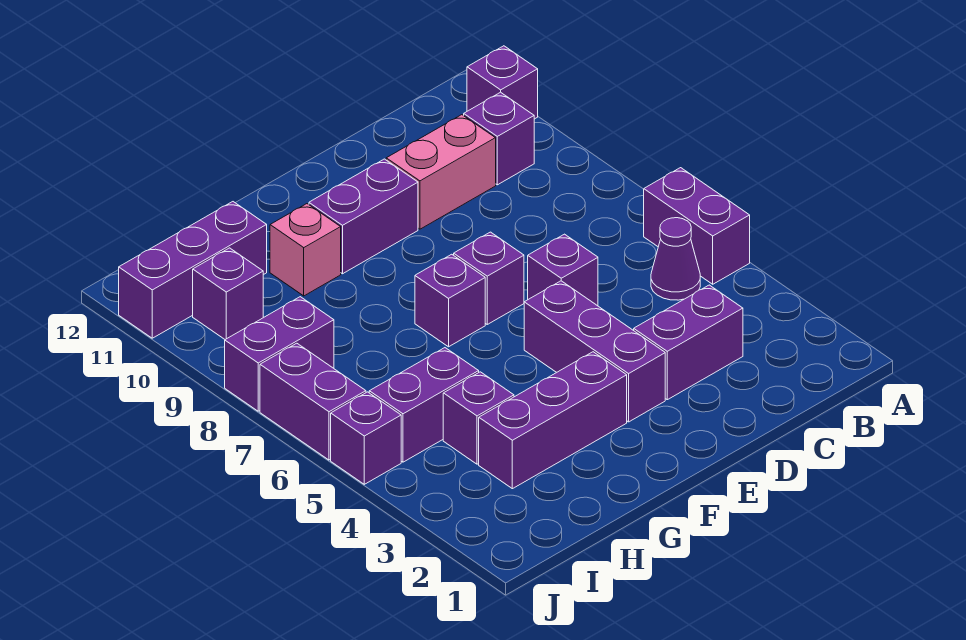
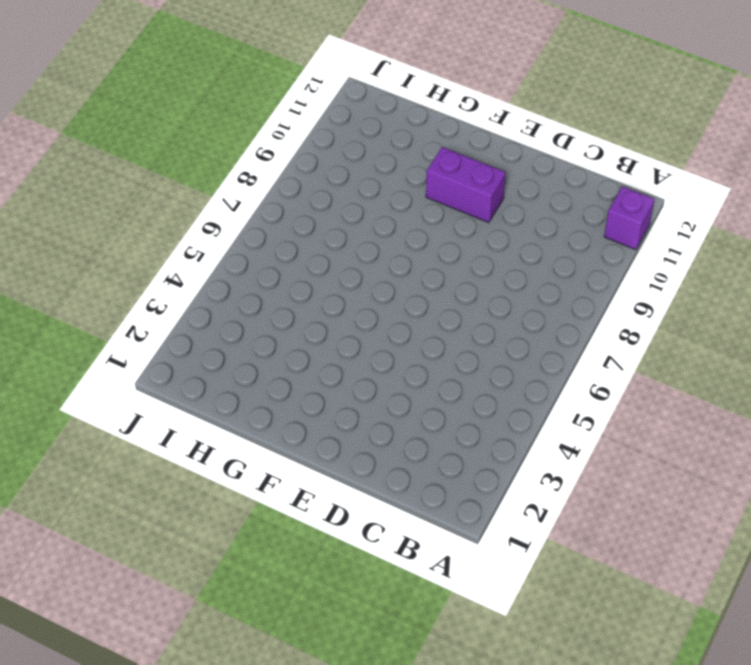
none -> purple brick A5:A6 level 1
none -> purple cone B5 level 1
none -> purple brick B10 level 1

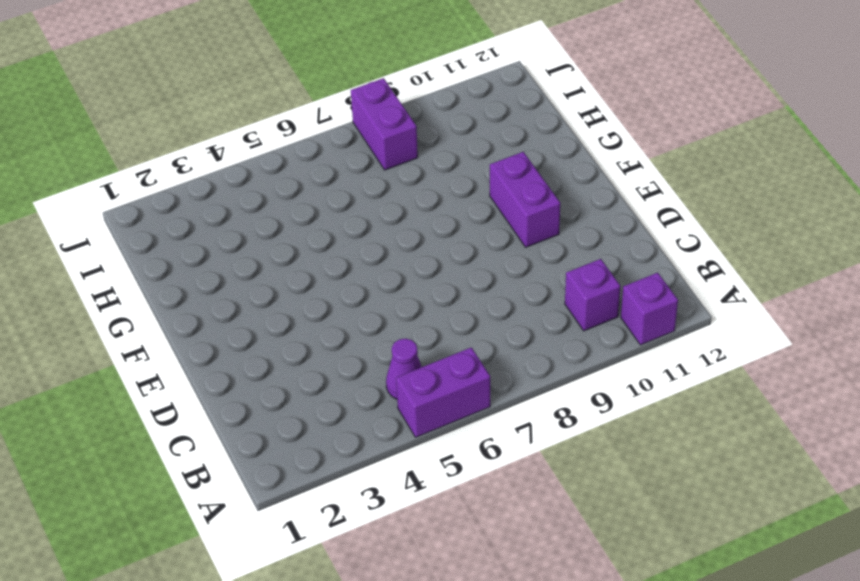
none -> purple brick C3:D3 level 1
none -> pink brick C10:D10 level 1
none -> purple brick D6 level 1

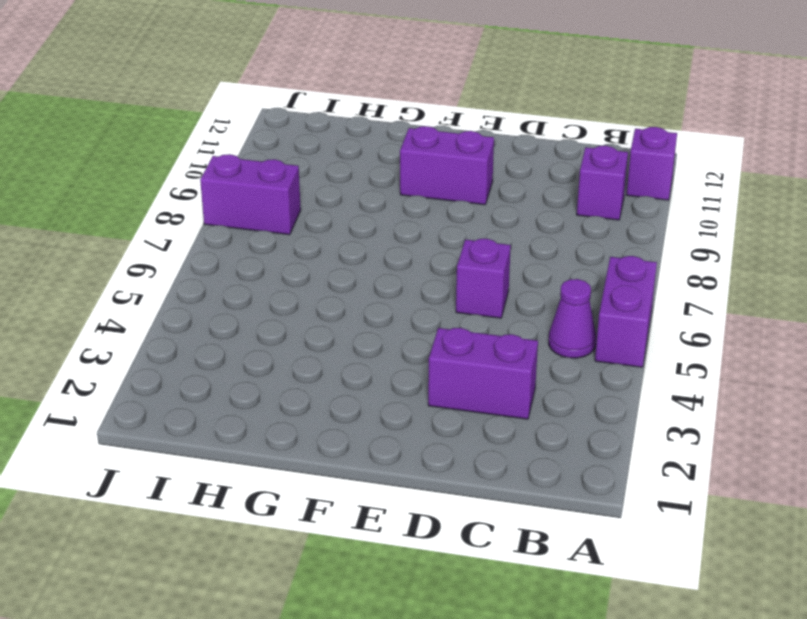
none -> pink brick C10:D10 level 1
none -> purple brick E3:E5 level 1
none -> purple brick E7 level 1

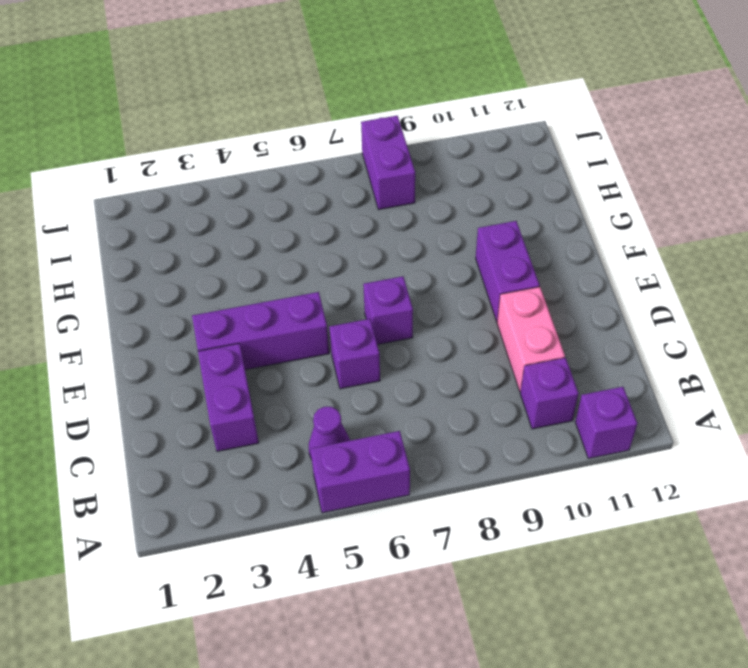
none -> purple brick F3:H3 level 1
none -> purple brick F7 level 1
none -> pink brick G10 level 1

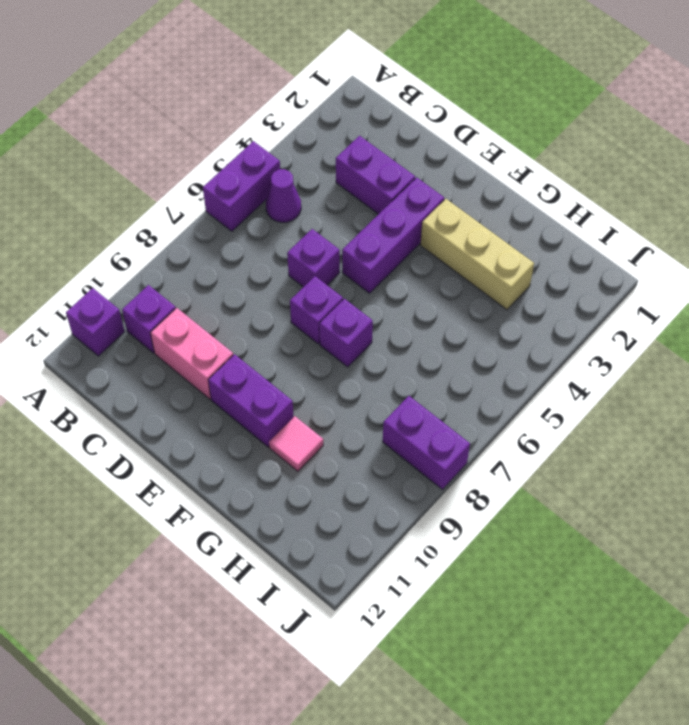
tan brick F3:H3 level 1 -> purple brick F3:H3 level 1
pink tile G10 level 1 -> pink brick G10 level 1
none -> purple brick H4 level 1
none -> purple brick H5:I5 level 1
none -> purple brick H11:J11 level 1

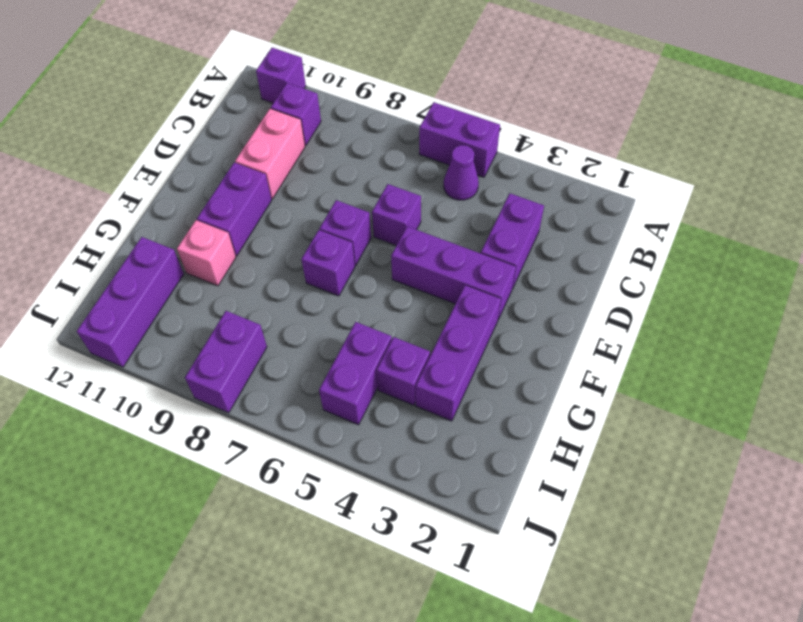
none -> purple brick I10 level 1
none -> purple brick J5 level 1
none -> purple brick J6:J7 level 1

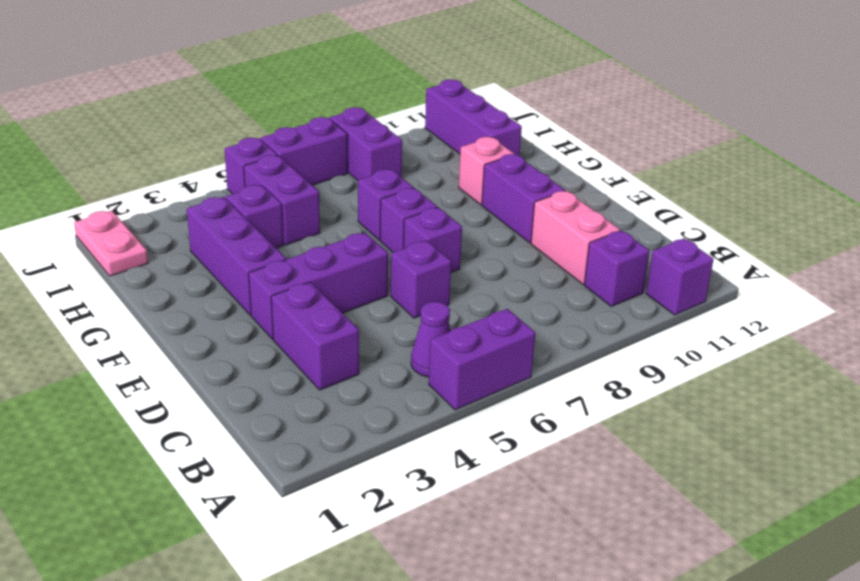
purple brick G7 level 1 -> purple brick I10 level 1
pink plate I1:J1 level 1 -> none

